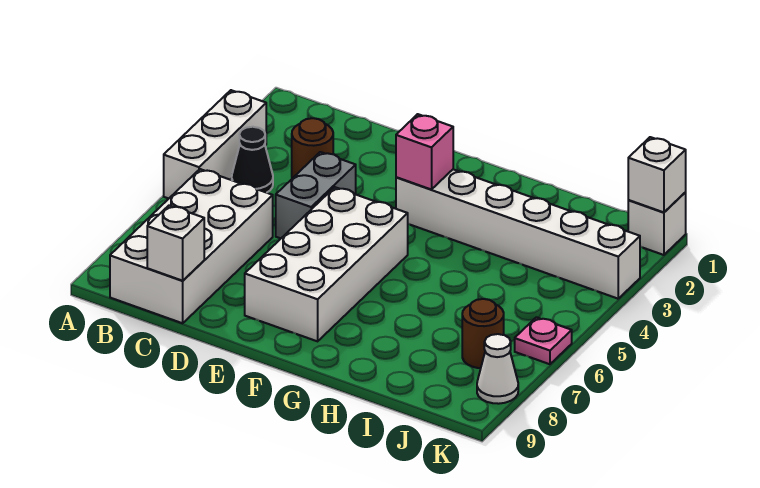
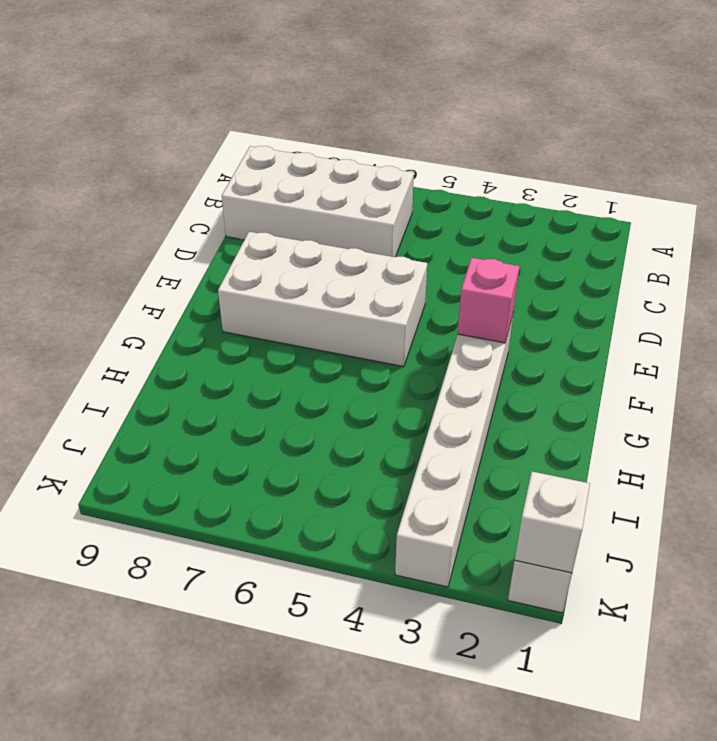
none -> white brick A3:A5 level 1
none -> black cone B4 level 1
none -> brown round brick C3 level 1

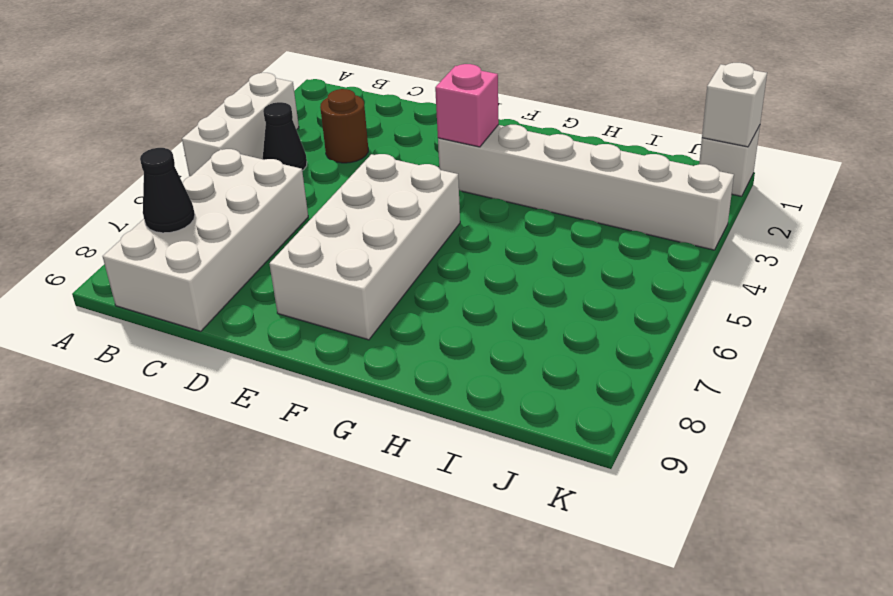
black cone B8 level 2 -> none
none -> grey brick D4:D5 level 1
none -> brown round brick J7 level 1
none -> pink plate K6 level 1

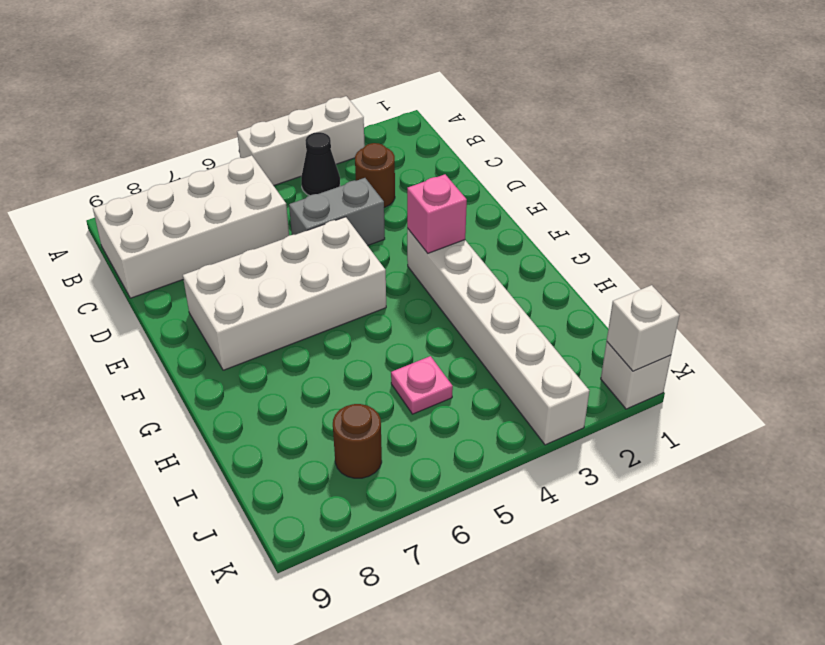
pink plate I5 level 1 -> pink plate K6 level 1
none -> white cone K8 level 1
none -> white brick C9 level 2

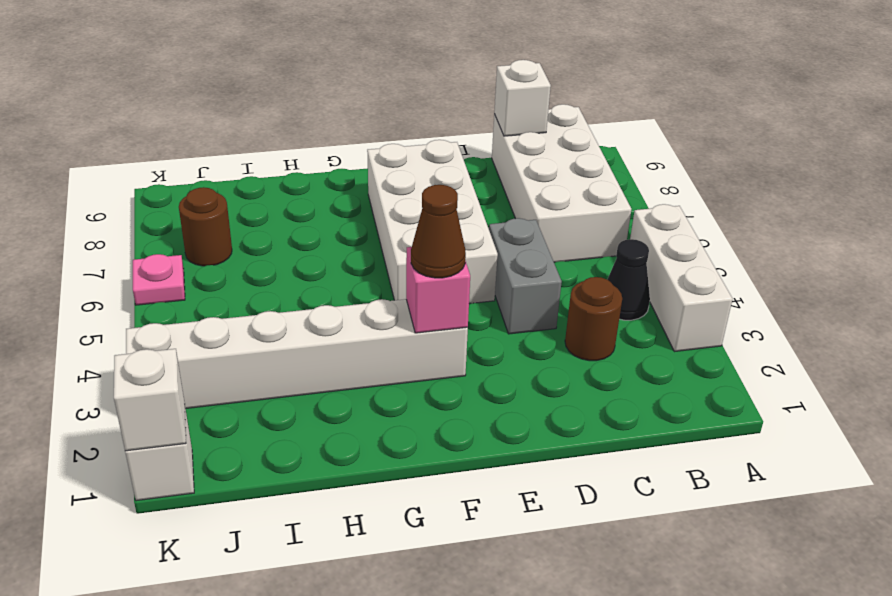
brown cone F3 level 3 -> none
none -> white cone K8 level 1

